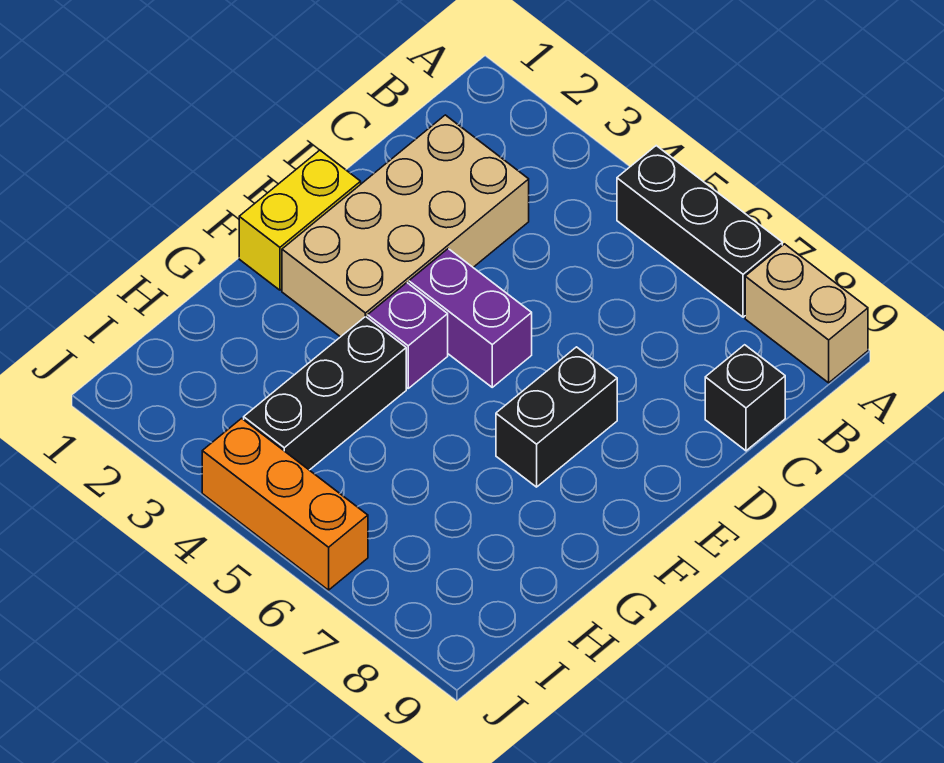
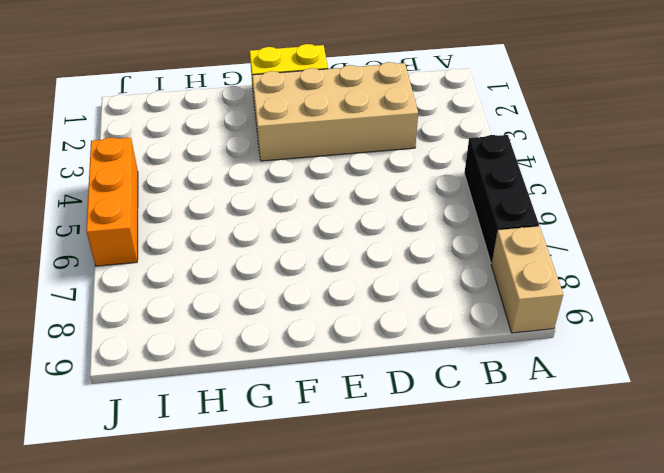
none -> black brick C9 level 1
none -> purple brick E4:E5 level 1

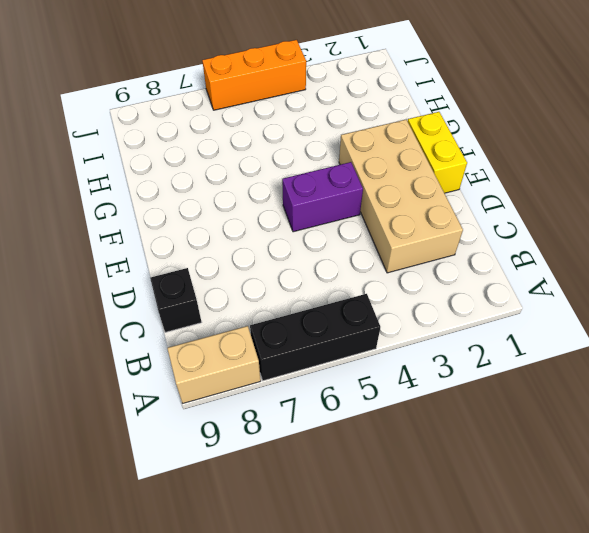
none -> black brick E7:F7 level 1
none -> purple brick F4 level 1

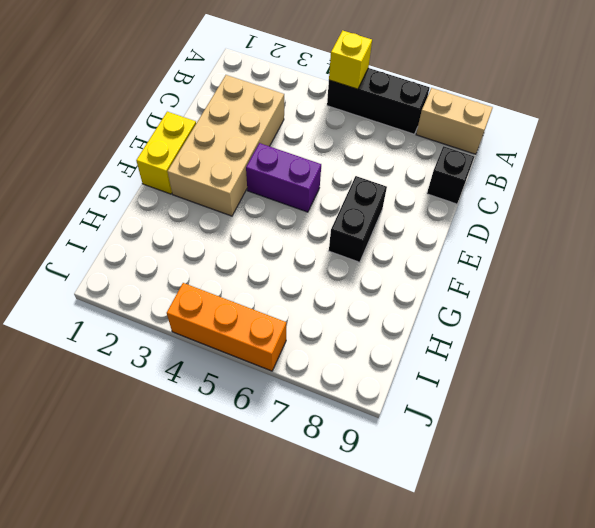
yellow brick A5 level 2 -> none
none -> purple brick F4 level 1
none -> black brick G4:I4 level 1

